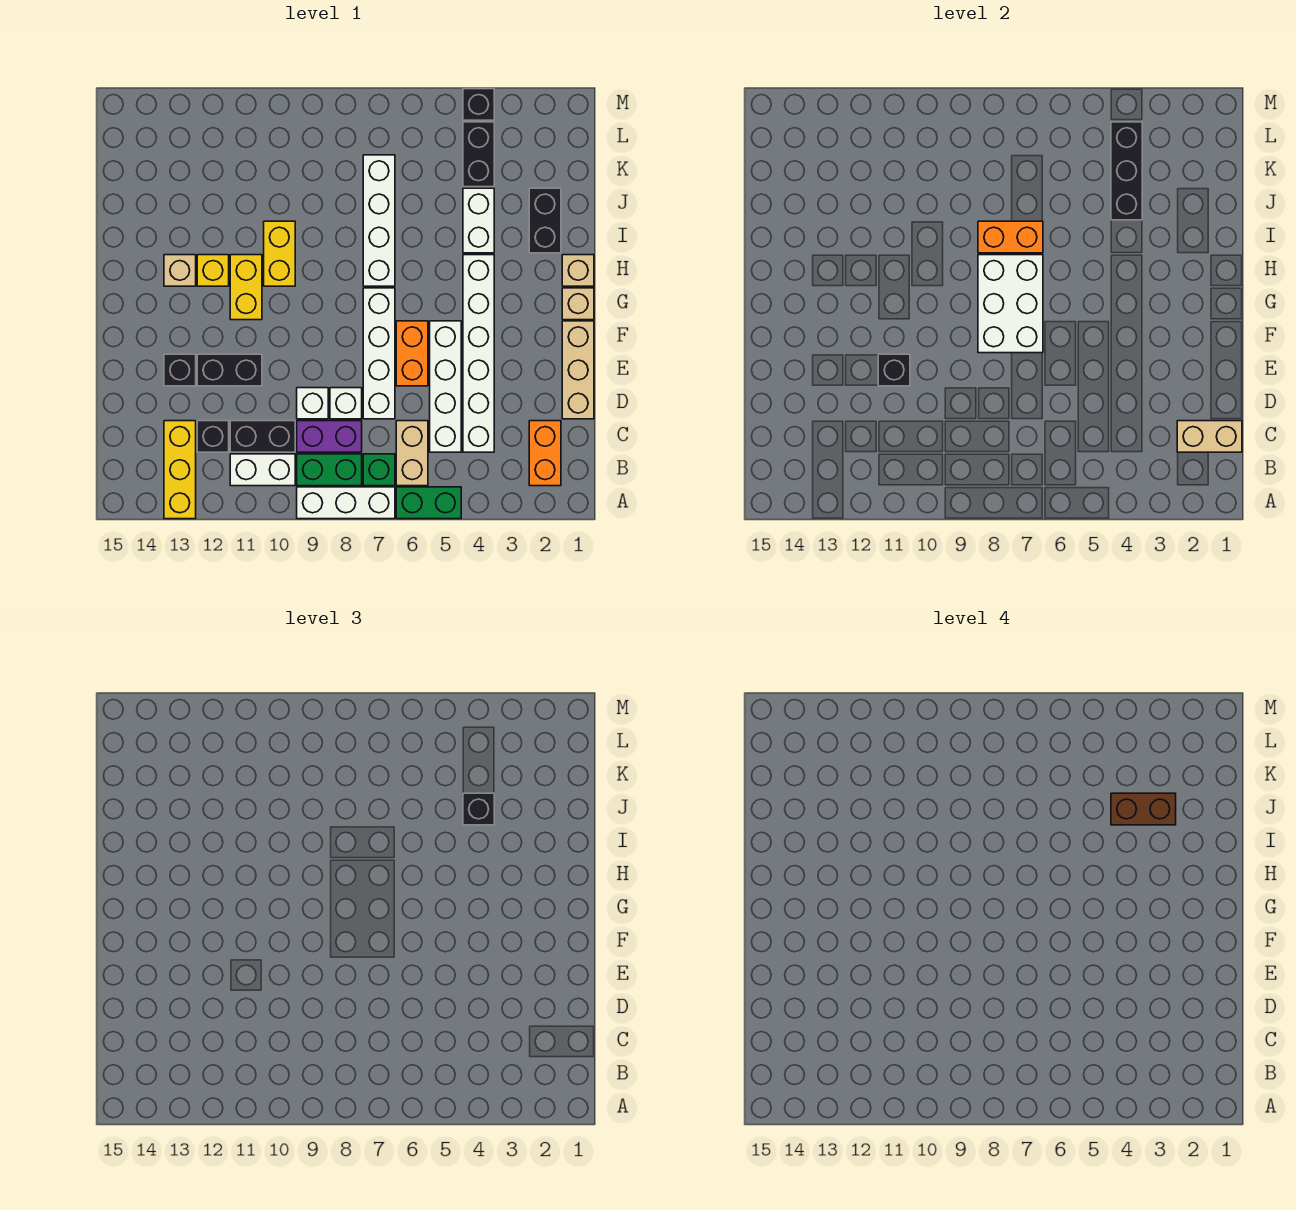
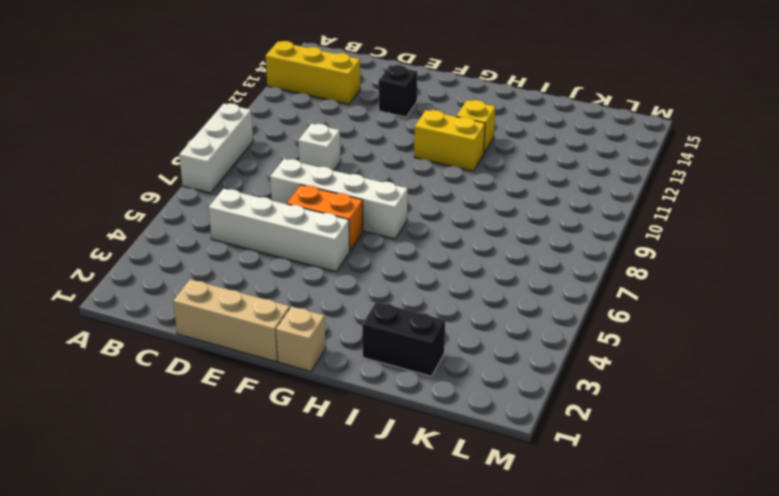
none -> green brick A5:A6 level 1
none -> orange brick B2:C2 level 1
none -> tan brick B6:C6 level 1
none -> green brick B7 level 1

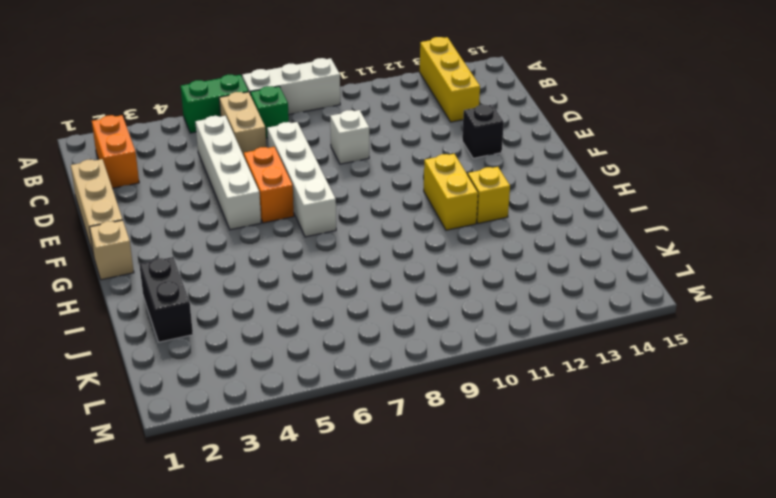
none -> green brick B8:B9 level 1
none -> white brick B10:B11 level 1
none -> white brick C4:H4 level 1
none -> purple brick C8:C9 level 1

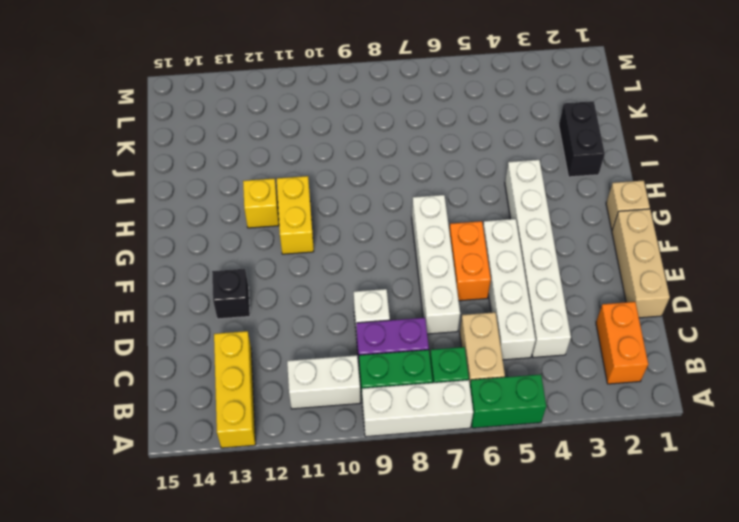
none -> black brick C10:C11 level 1
none -> black brick C12 level 1
none -> white brick D8 level 1
none -> black brick E11:E12 level 1

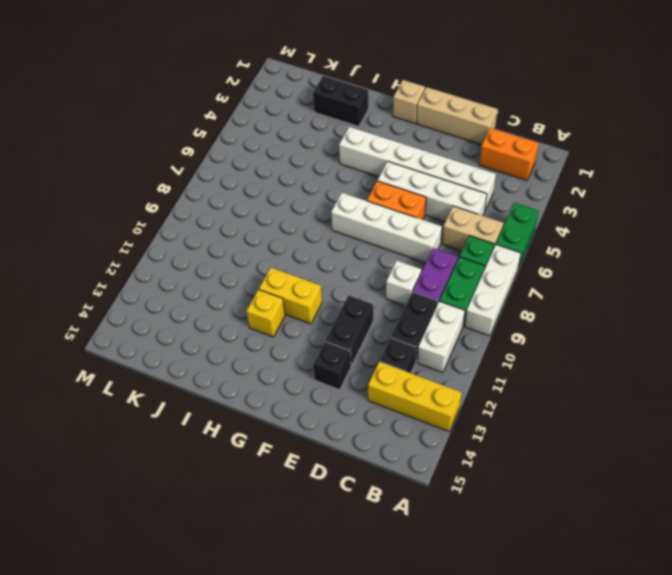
none -> white brick D8 level 1
none -> tan brick H1 level 1
none -> white brick H7:K7 level 1
none -> yellow brick H10:I10 level 1

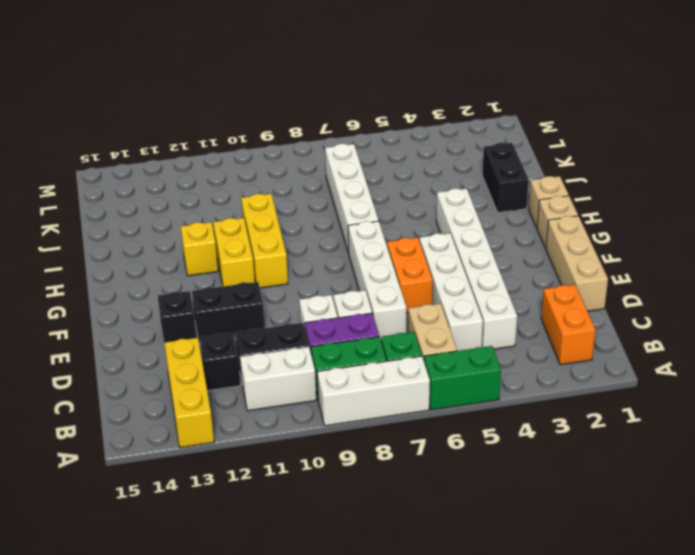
yellow brick G10:I10 level 1 -> yellow brick H10:I10 level 1
none -> tan brick H13 level 1
none -> white brick I4:J4 level 1
none -> black brick K4:L4 level 1
none -> black brick M4 level 1

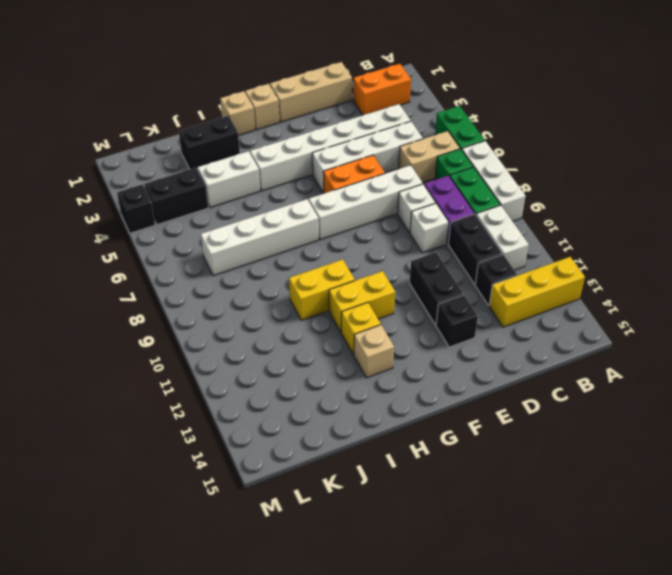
none -> tan brick C1:C2 level 2
none -> black brick E11 level 2
none -> white brick F7:H8 level 2
none -> orange brick I7:I8 level 2

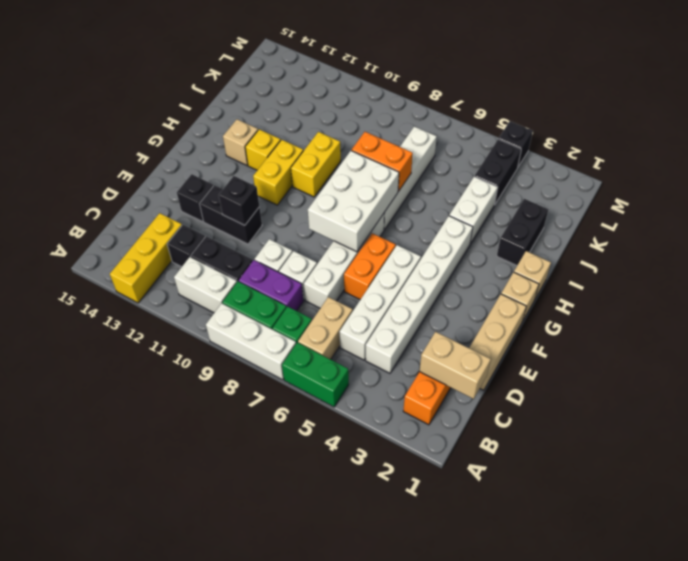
none -> black brick J4:L4 level 2
none -> black brick J4 level 3
none -> brown brick J3:J4 level 4

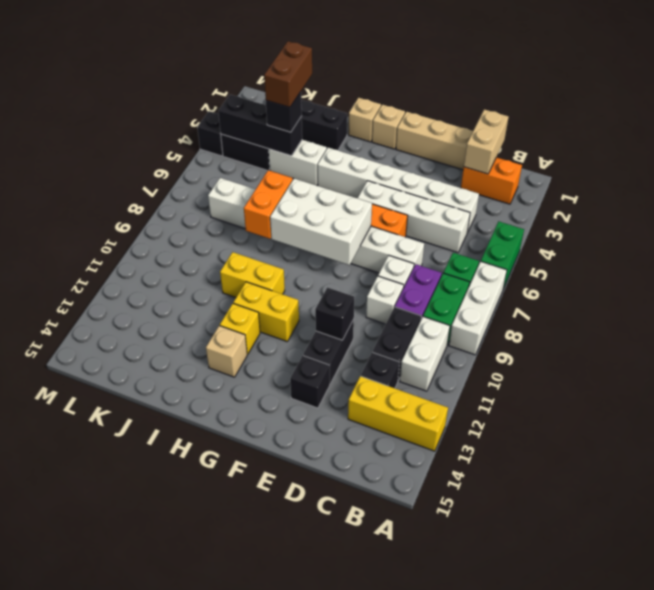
none -> tan brick B6:C6 level 1

